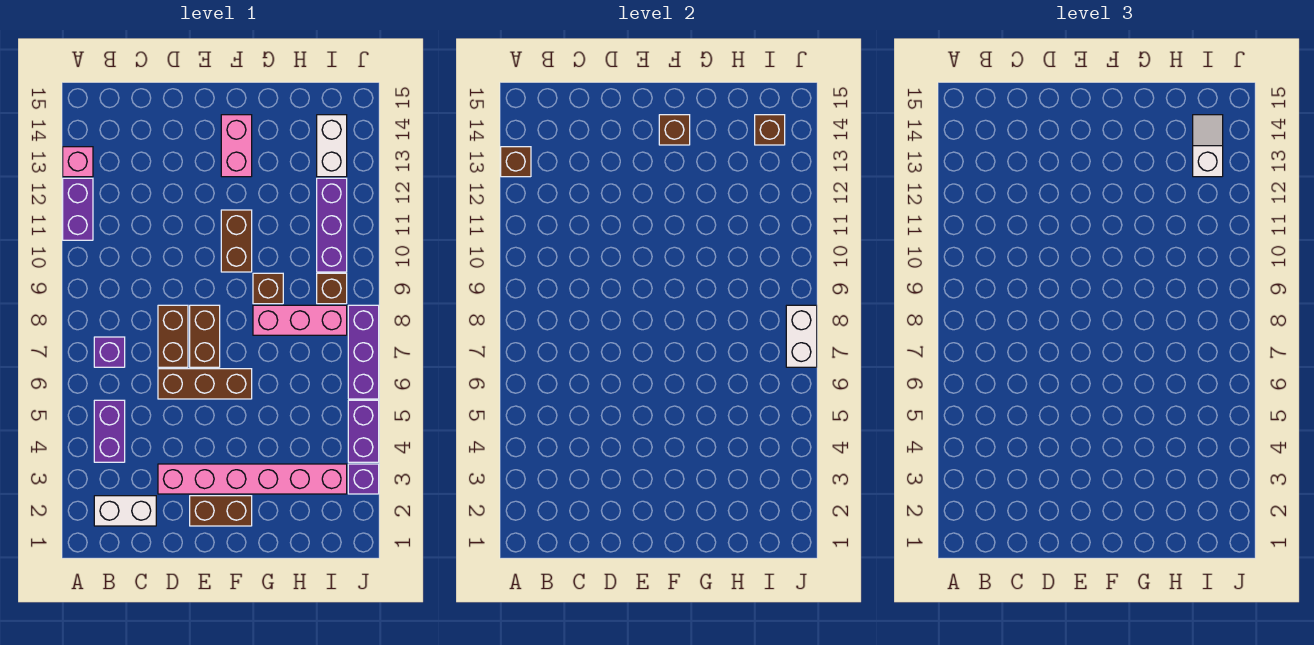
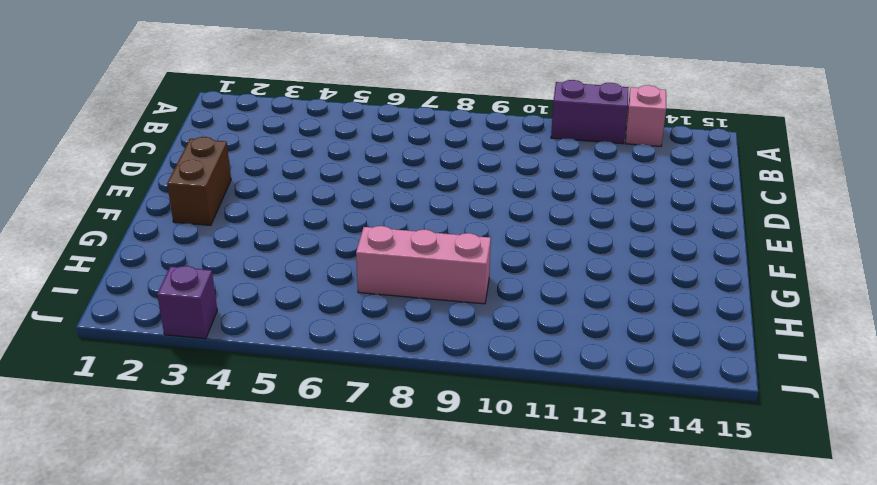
pink brick H7:H9 level 1 -> pink brick G8:I8 level 1
none -> white brick B2:C2 level 1
none -> purple brick B4:B5 level 1
none -> purple brick B7 level 1

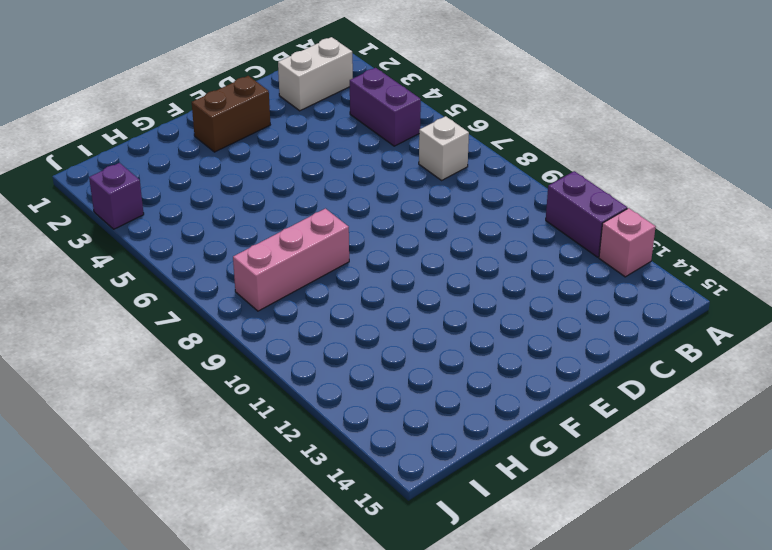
white brick B7 level 1 -> purple brick B7 level 1
none -> pink brick D3:I3 level 1
none -> brown brick D6:F6 level 1
none -> brown brick D7:D8 level 1

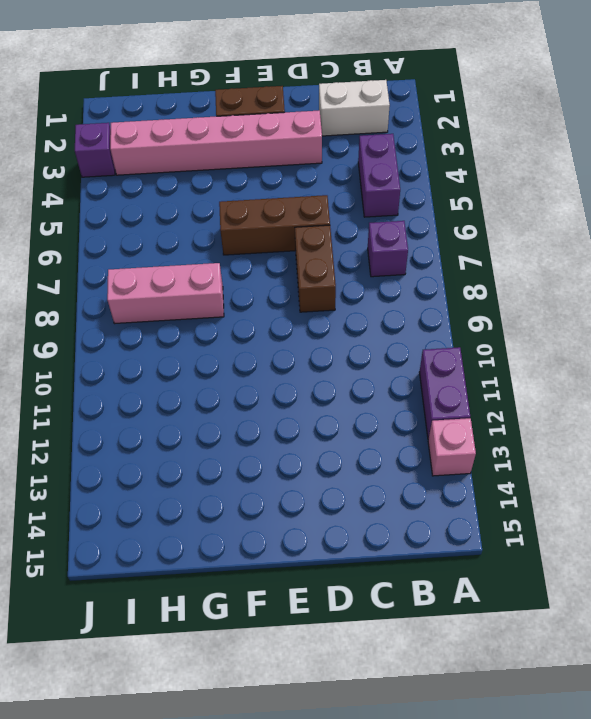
none -> brown brick E7:E8 level 1
none -> brown brick F10:F11 level 1
none -> pink brick F13:F14 level 1

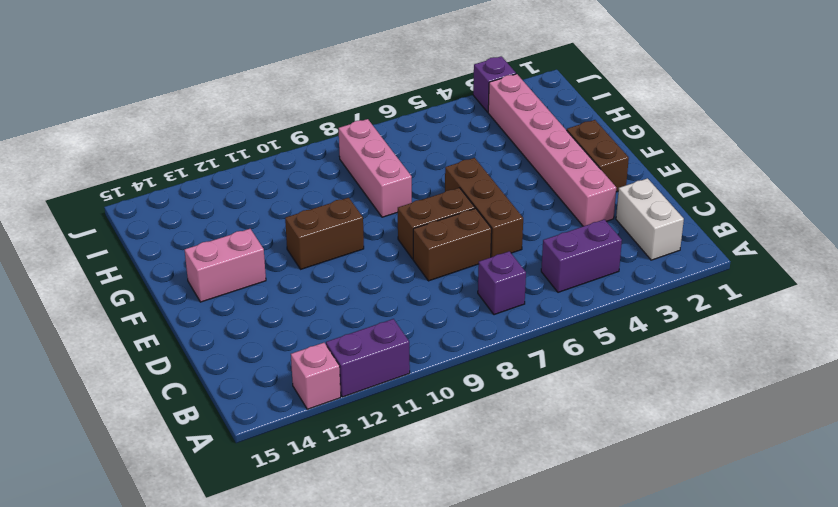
none -> brown brick G9 level 1
none -> brown brick I9 level 1
none -> purple brick I10:I12 level 1

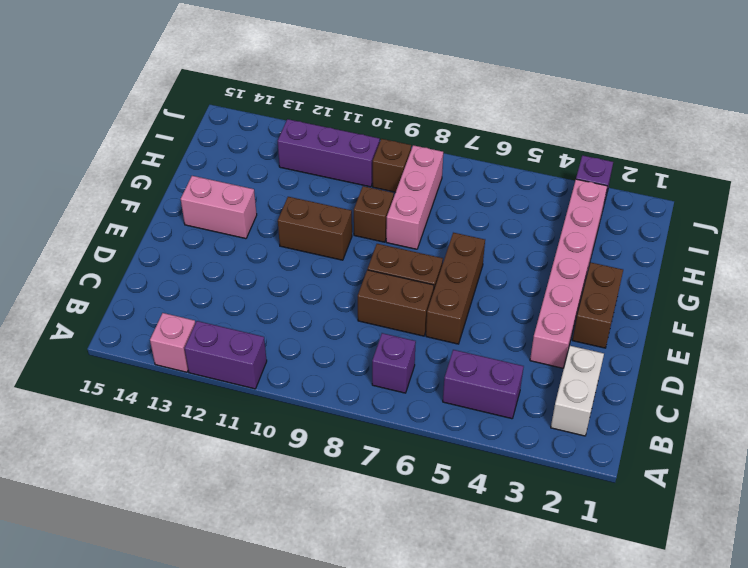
none -> white brick I13:I14 level 1
none -> purple brick J4:J5 level 1
none -> purple brick J6:J8 level 1

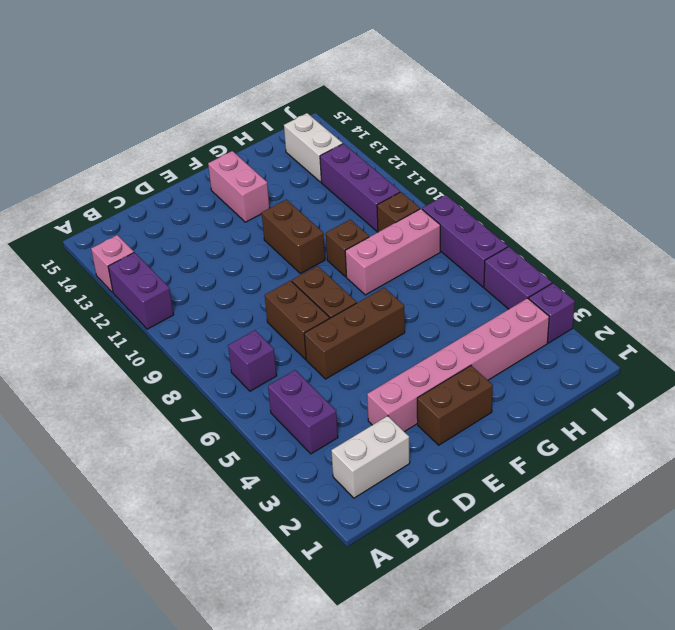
none -> brown brick A13 level 2
none -> brown brick F14 level 2
none -> brown brick I14 level 2

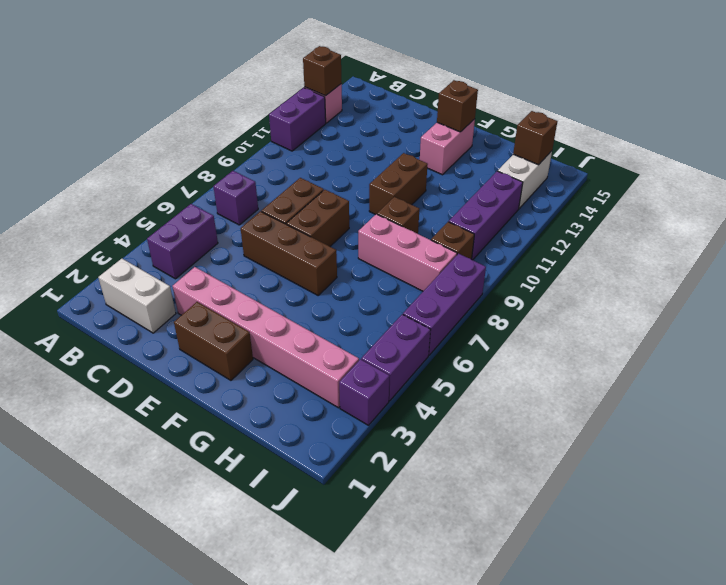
none -> white brick J7:J8 level 2
none -> white slope I13:I14 level 3 top 13

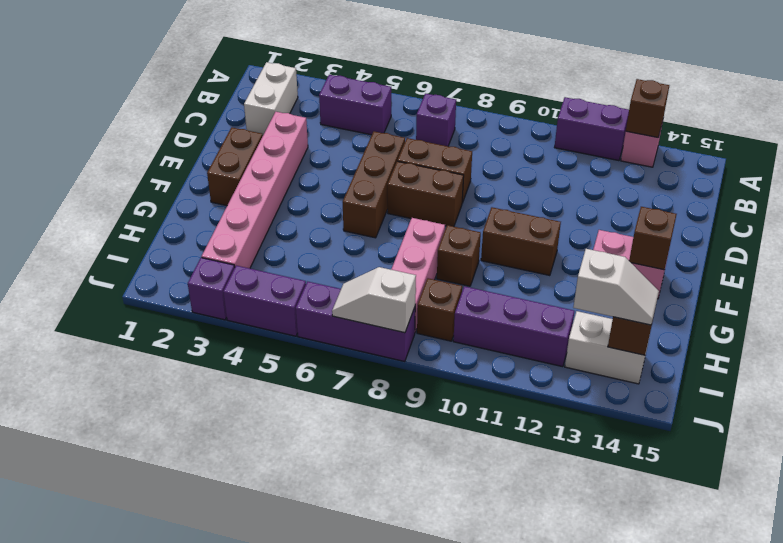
white slope J7:J8 level 2 top 8 -> white brick J7:J8 level 2

